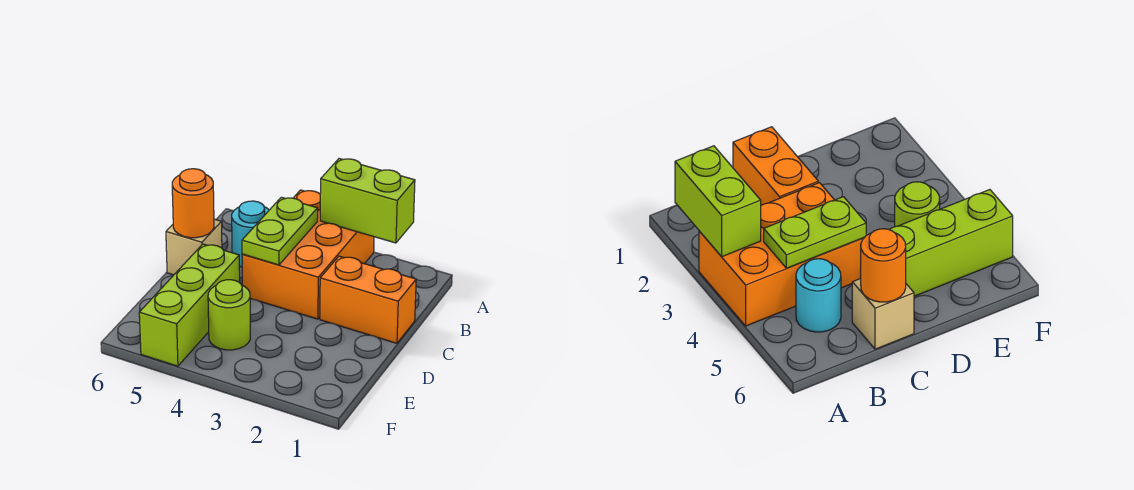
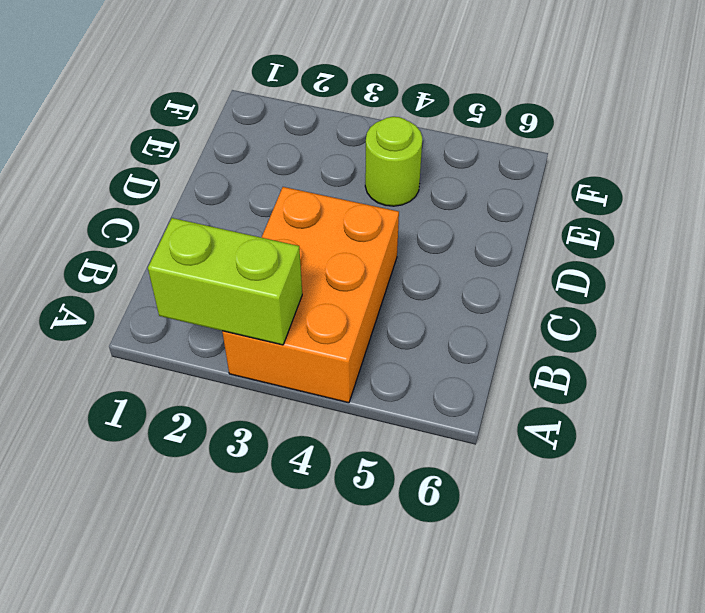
none -> cyan round brick B5 level 1
none -> orange brick C1:C2 level 1

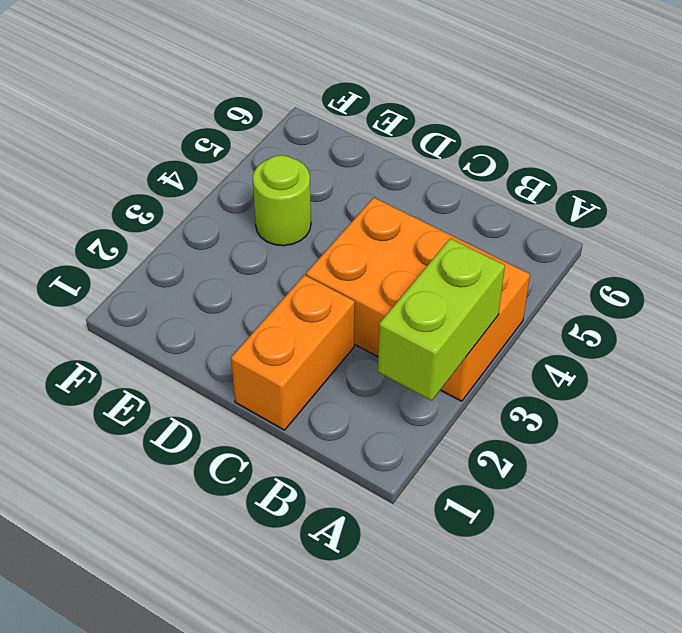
none -> cyan round brick B5 level 1
none -> tan brick C6 level 1

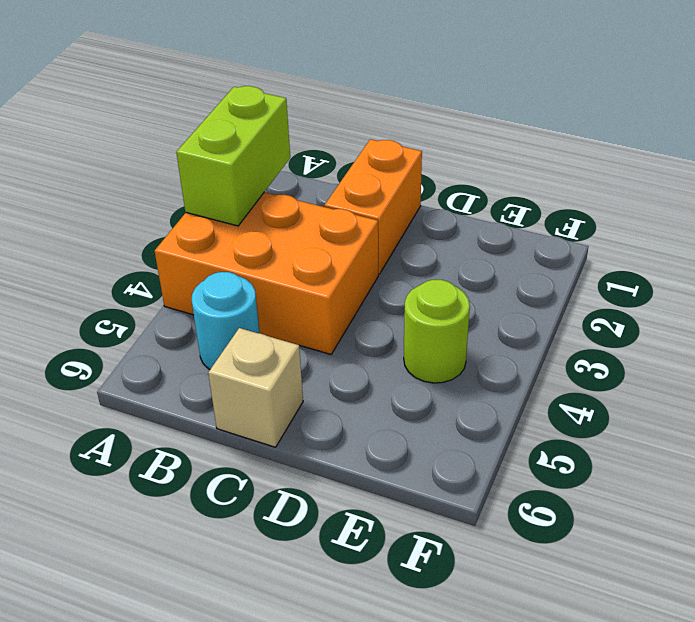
none -> lime brick D5:F5 level 1
none -> lime plate B4:C4 level 2

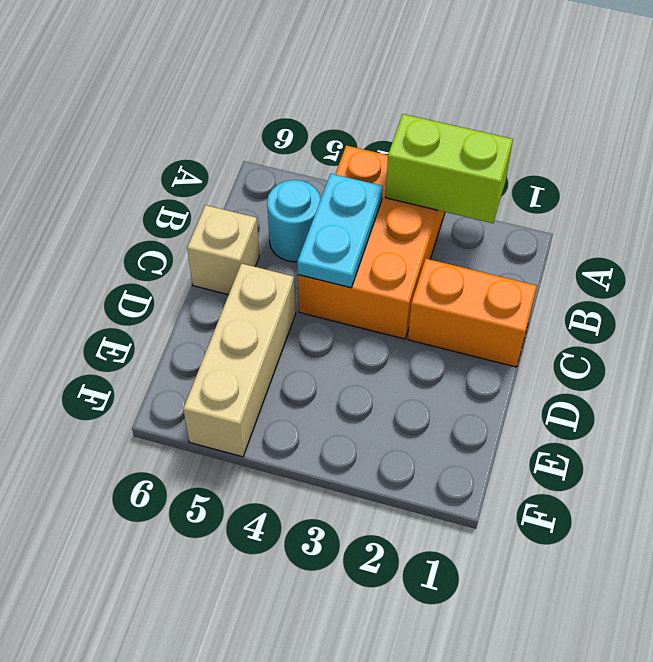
cyan plate B4:C4 level 2 -> lime plate B4:C4 level 2
tan brick D5:F5 level 1 -> lime brick D5:F5 level 1
none -> lime round brick E4 level 1
none -> orange round brick C6 level 2

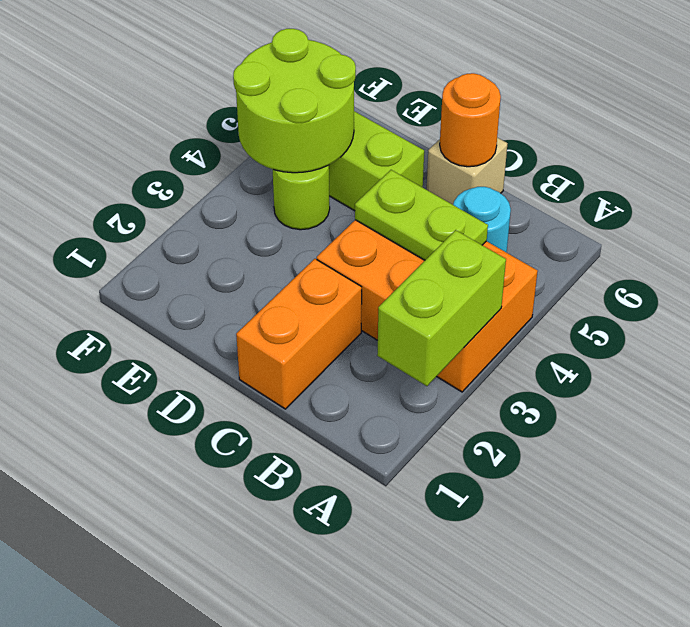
lime round brick E4:F5 level 2 -> none

